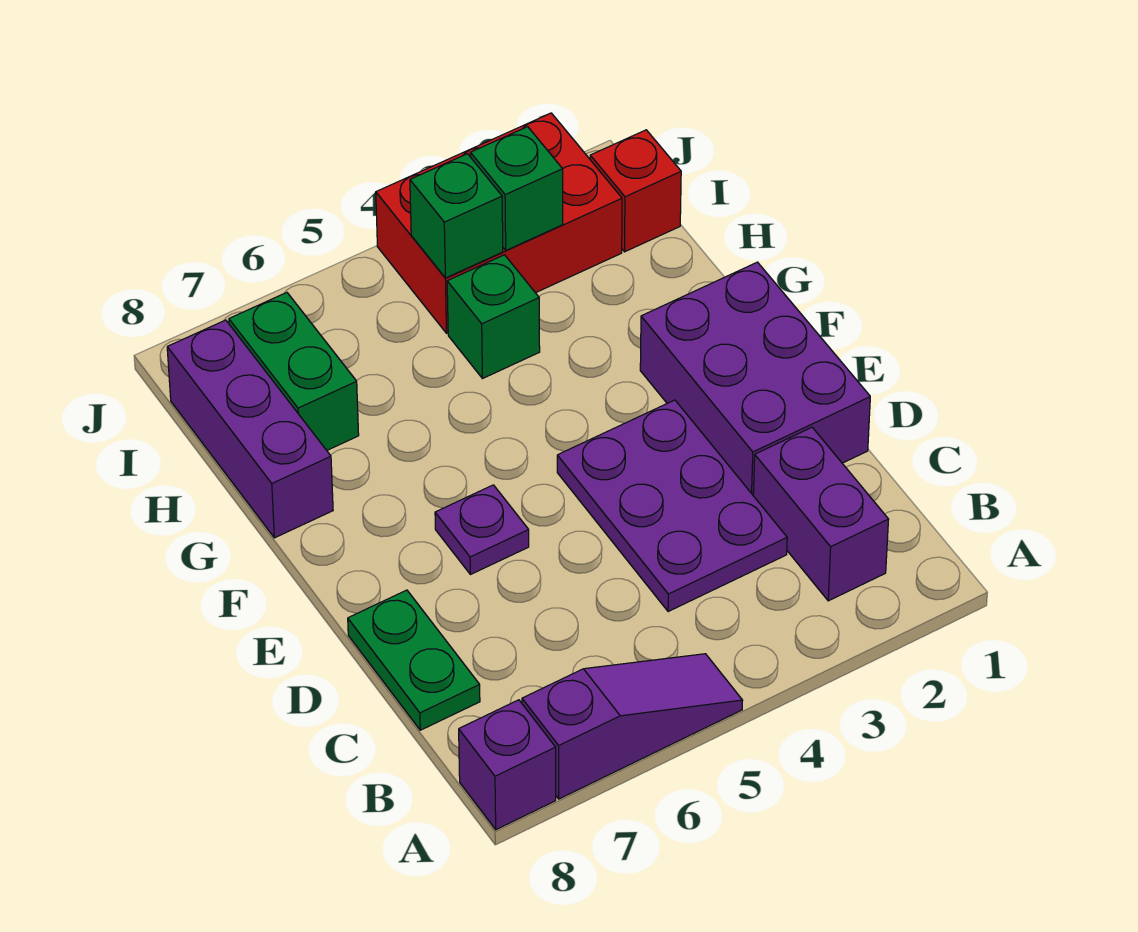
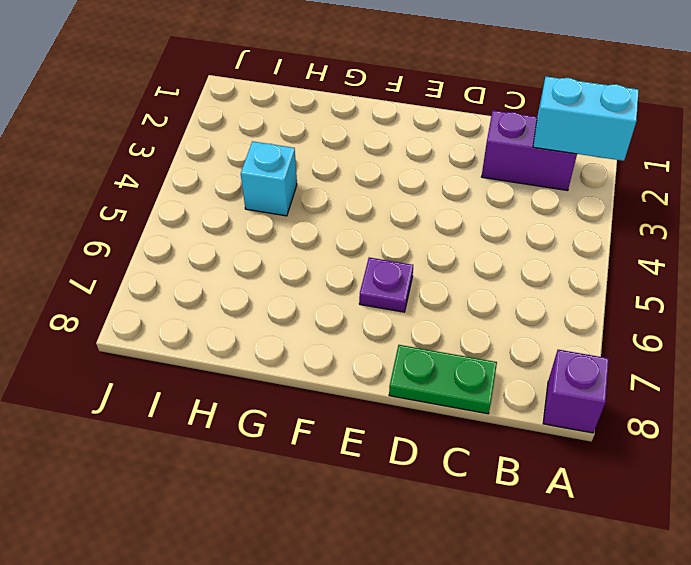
cyan brick A2:B2 level 2 -> none
cyan brick H4 level 1 -> green brick H4 level 1
none -> purple slope A5:A7 level 1 top 7
none -> purple plate C3:E4 level 1
none -> purple brick D1:F2 level 1

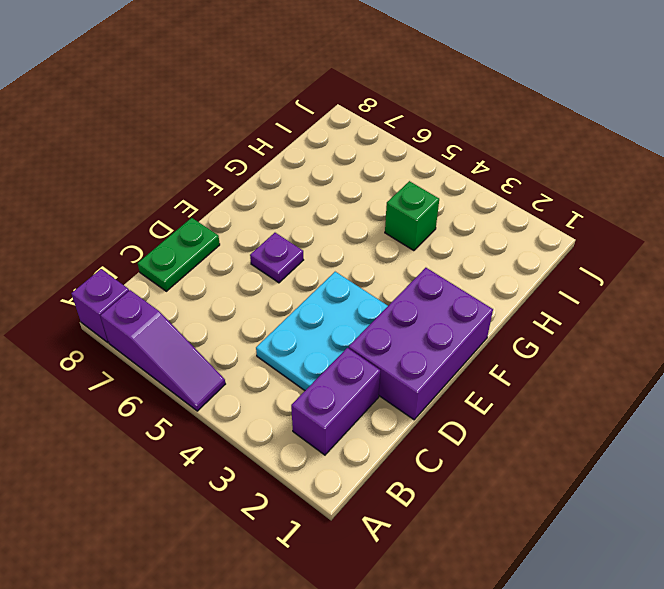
cyan plate C3:E4 level 1 -> purple plate C3:E4 level 1
none -> purple brick G8:I8 level 1
none -> green brick H7:I7 level 1
none -> red brick I1 level 1

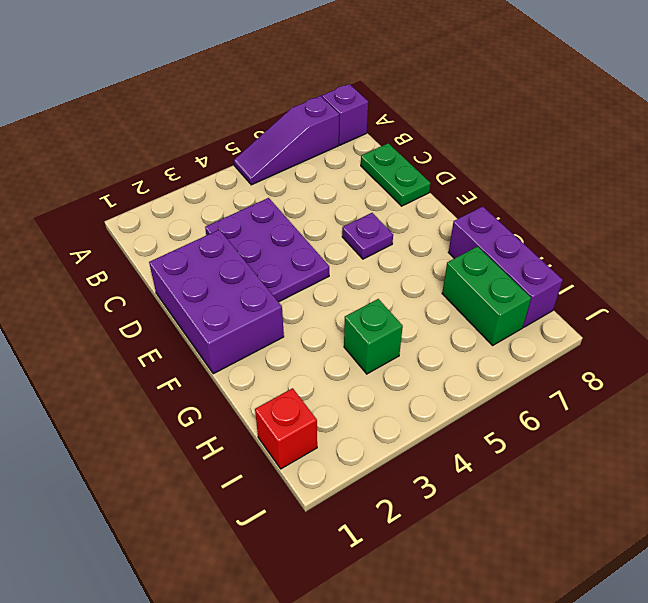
none -> purple brick B2:C2 level 1
none -> red brick I2:J4 level 1
none -> green brick I3 level 2

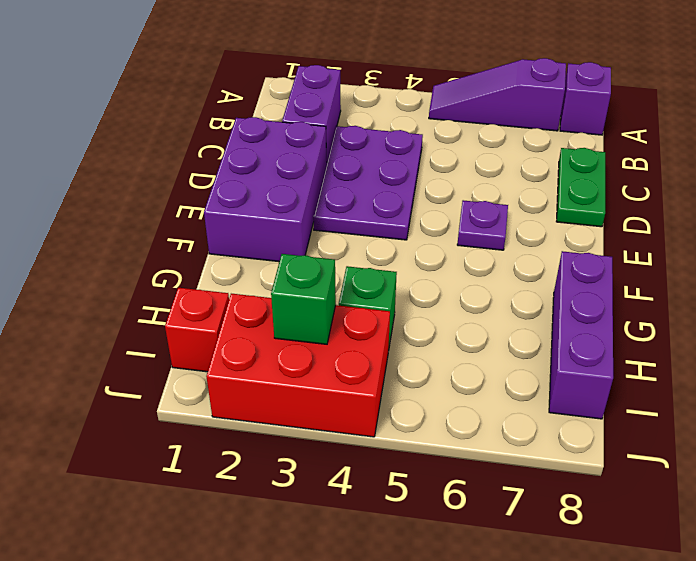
none -> green brick H7:I7 level 1
none -> green brick I4 level 2

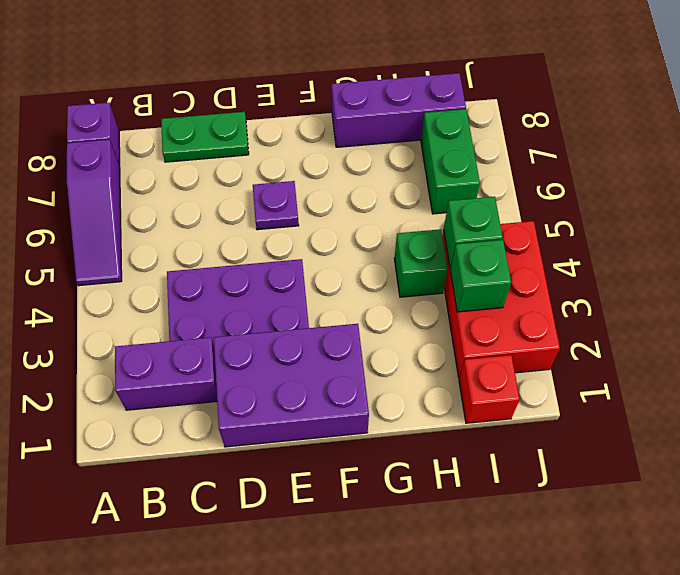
green brick I6:I7 level 1 -> green brick H7:I7 level 1

